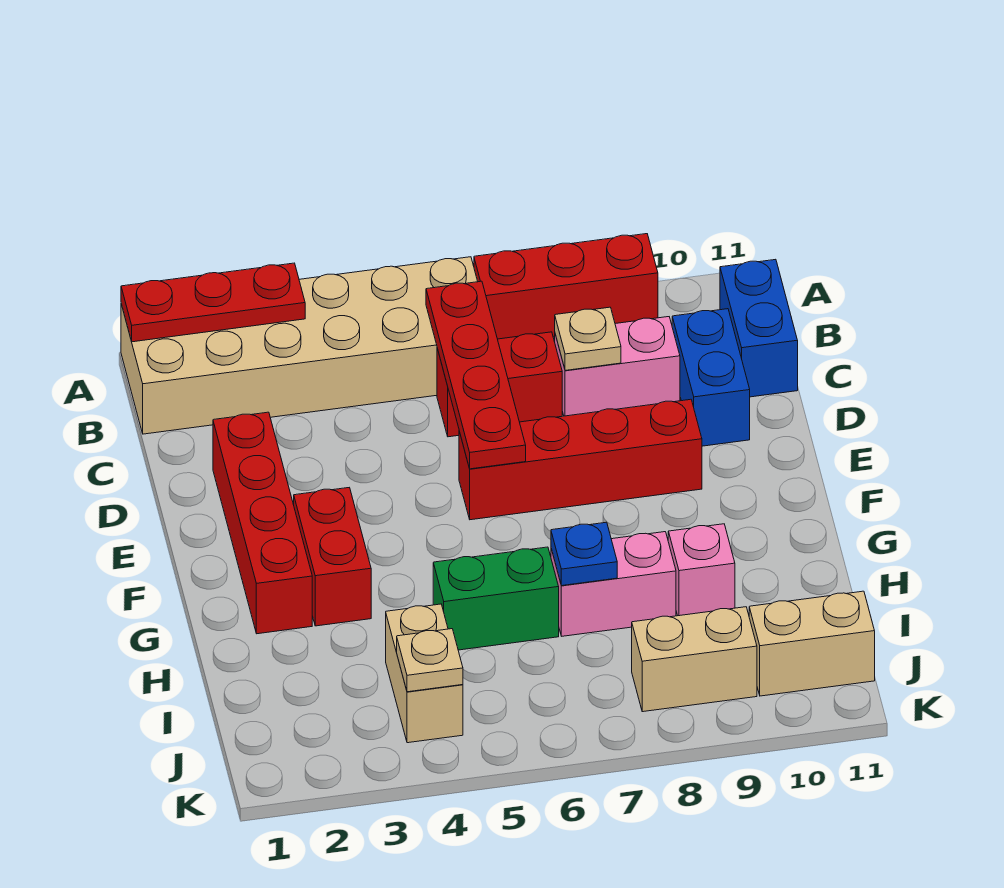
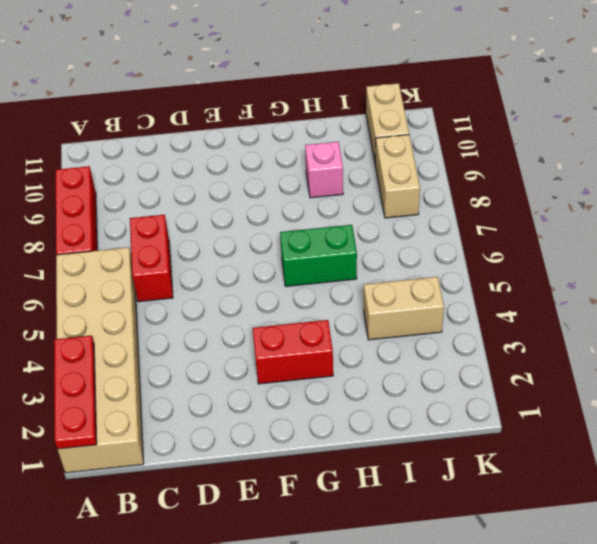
green brick G6:H6 level 1 -> green brick H5:H6 level 1
none -> blue brick B11:C11 level 1
none -> pink brick C8:C9 level 1
none -> blue brick C10:D10 level 1

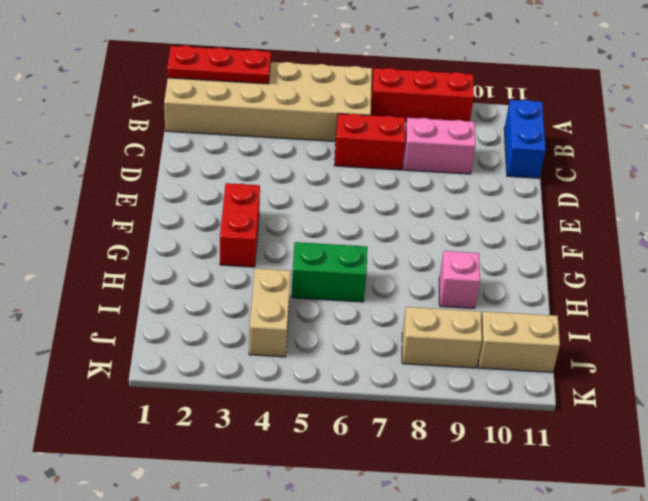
none -> blue brick C10:D10 level 1
none -> red brick D2:G2 level 1
none -> red brick E6:E9 level 1

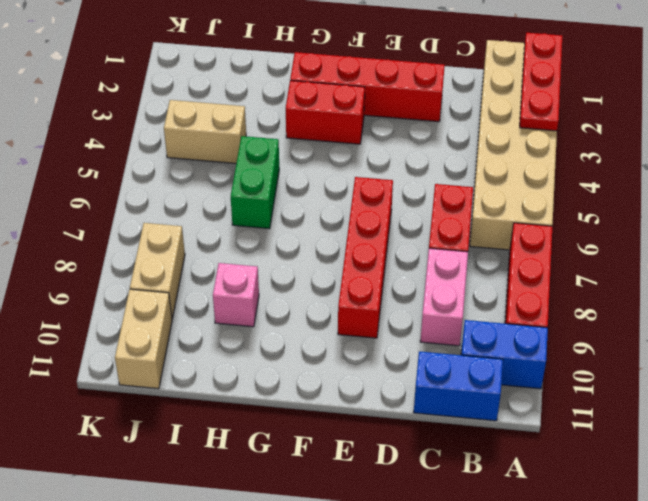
blue brick A10:B10 level 1 -> blue brick C10:D10 level 1
none -> pink brick H7:H8 level 1
none -> red plate B6:E6 level 2
none -> tan plate C8 level 2

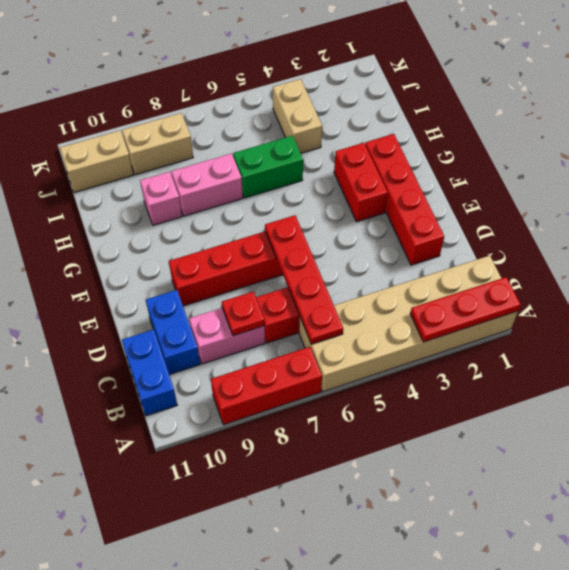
red plate C8 level 2 -> tan plate C8 level 2
none -> blue plate H7 level 2
none -> tan plate J4 level 2

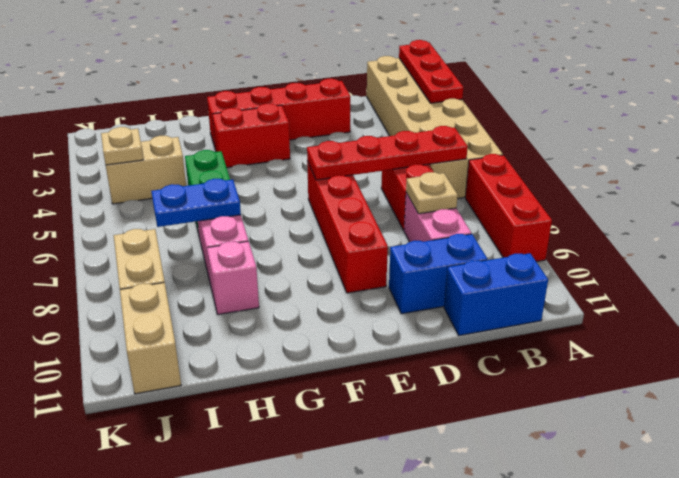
blue plate H7:I7 level 2 -> blue plate H7 level 2

